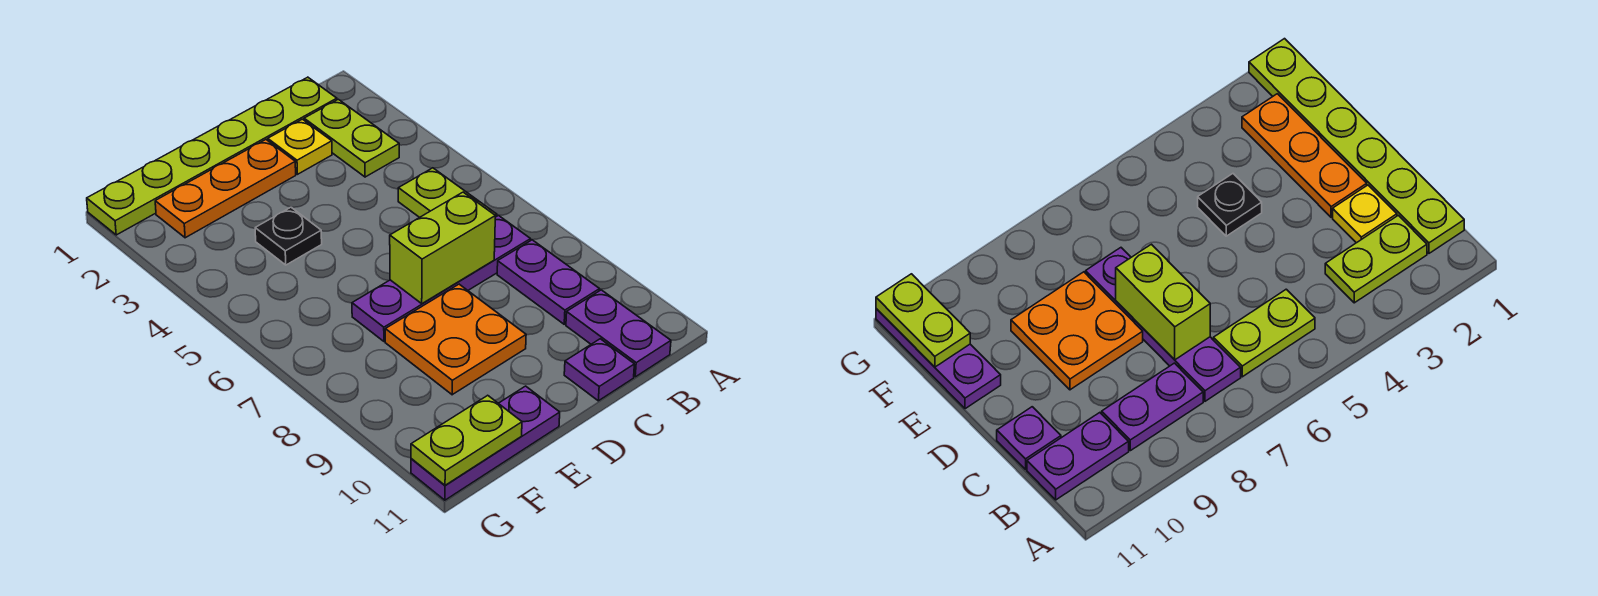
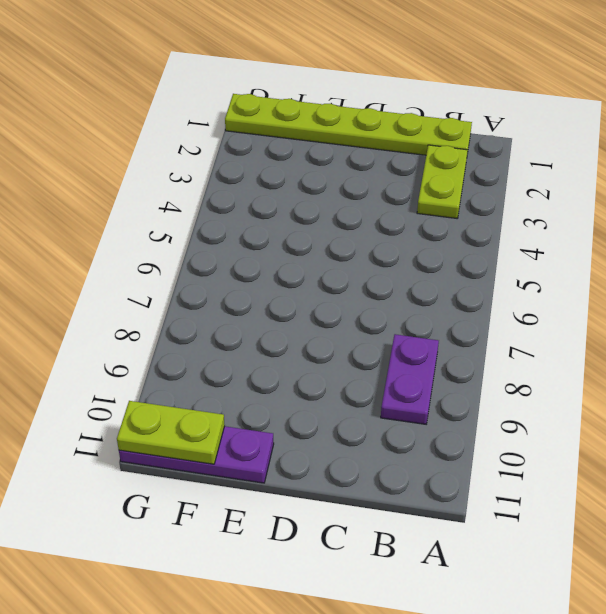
none -> lime plate B5:B6 level 1
none -> purple plate B7:E7 level 1
none -> purple plate B10:B11 level 1

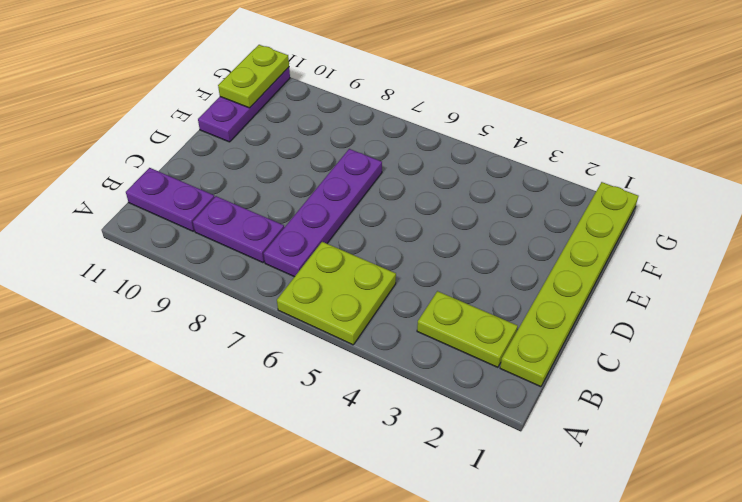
lime plate A5:B6 level 1 -> lime plate B5:B6 level 1
none -> yellow plate C2 level 1
none -> purple plate C11 level 1
none -> orange plate D2:F2 level 1

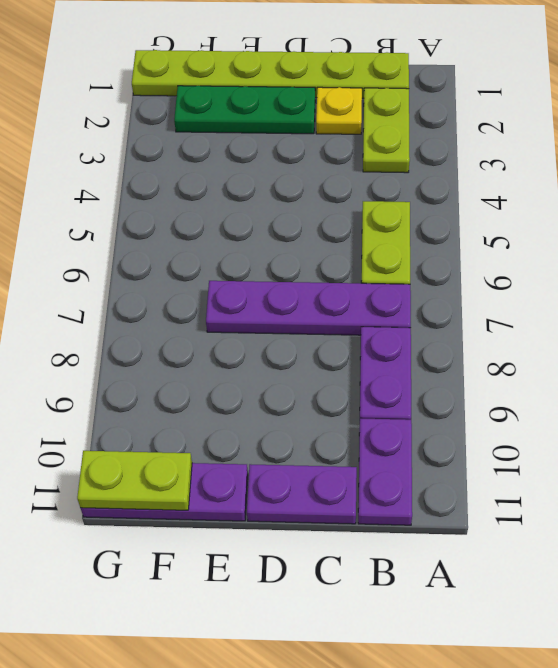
purple plate C11:D11 level 1 -> purple plate C11 level 1
green plate D2:F2 level 1 -> orange plate D2:F2 level 1
none -> orange plate D8:E9 level 1
none -> black plate E4 level 1
none -> lime brick C7:D7 level 2

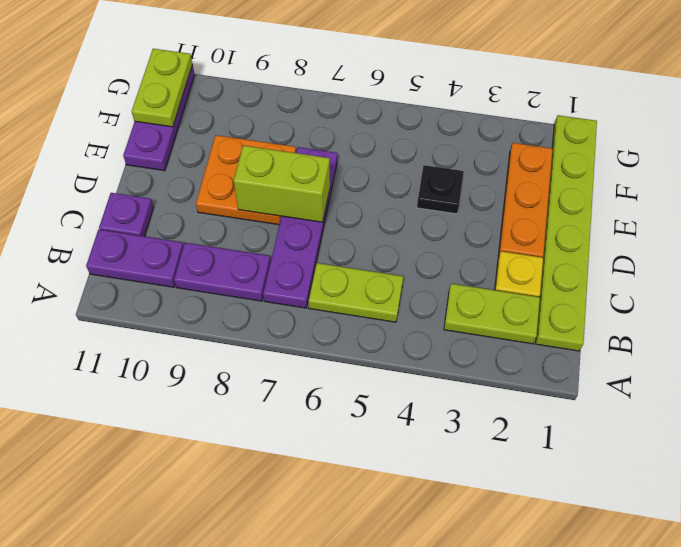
lime brick D7:D8 level 2 -> lime brick C7:D7 level 2

